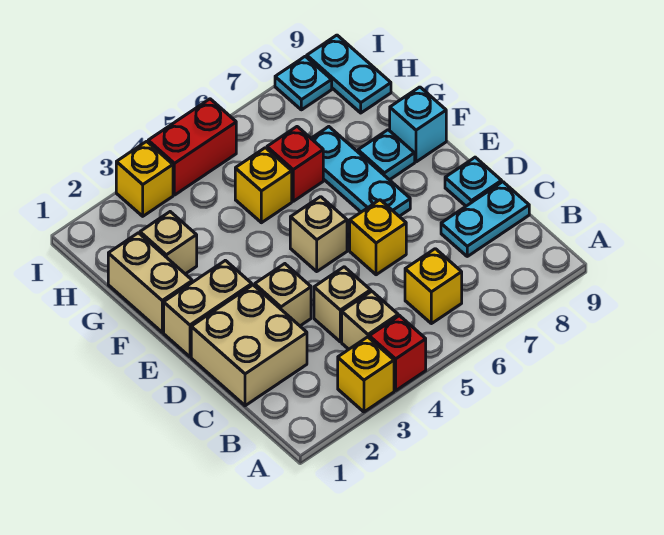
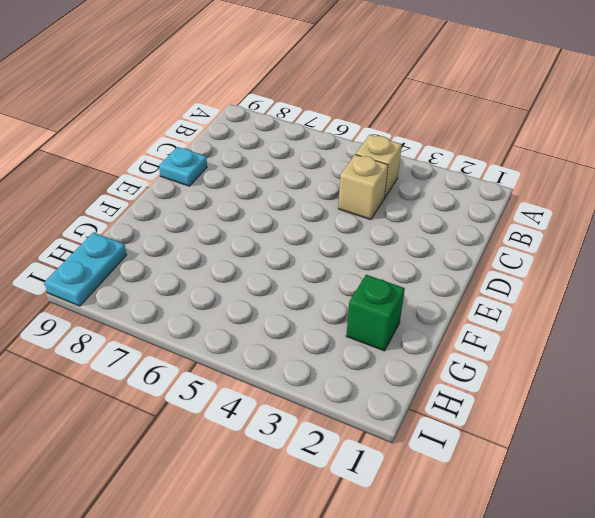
green brick G2 level 1 -> tan brick G2 level 1
none -> yellow brick A3 level 1
none -> red brick A4 level 1
none -> yellow brick B6 level 1

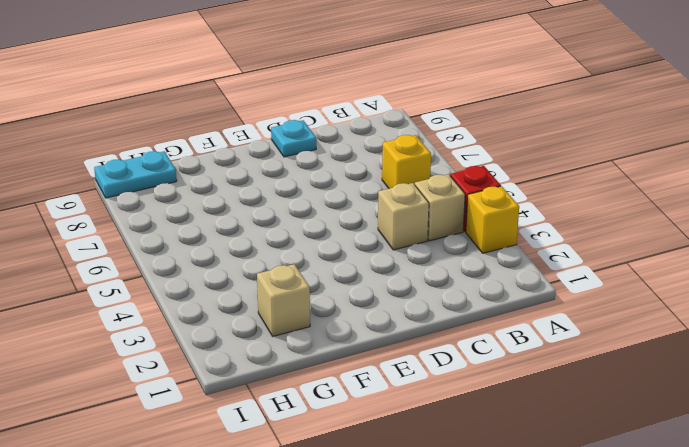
none -> tan brick C1:D2 level 1
none -> cyan plate C8:C9 level 1
none -> tan brick D3 level 1

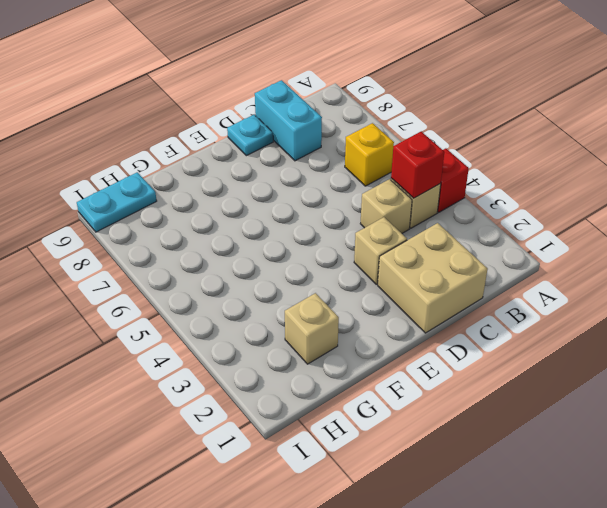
red brick B4 level 2 -> red brick G6 level 1
cyan brick C8:C9 level 1 -> cyan plate C8:C9 level 1
none -> yellow brick A3 level 1
none -> yellow brick D6 level 1
none -> tan brick E1:E2 level 1

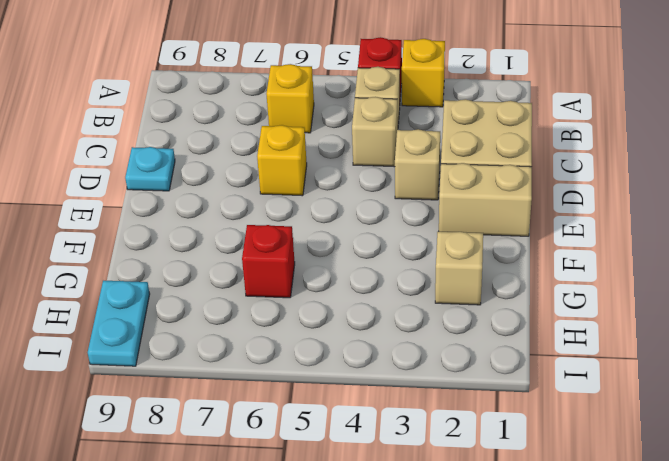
none -> cyan plate C8:C9 level 1
none -> tan brick E5 level 1
none -> cyan plate E7:G7 level 1

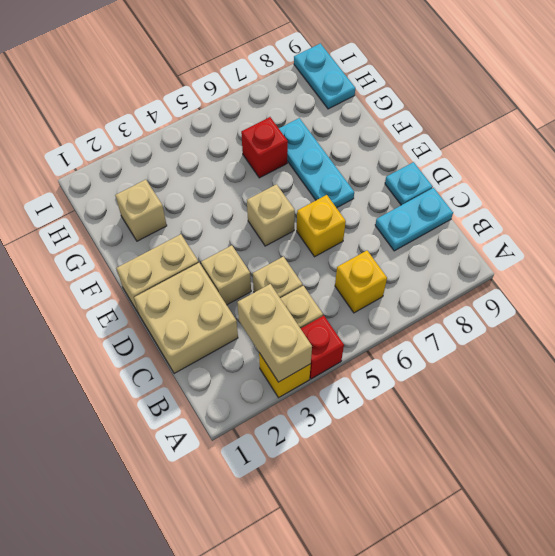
tan brick A3:B3 level 2 -> tan brick F1:G1 level 1
none -> cyan plate F8 level 1
none -> cyan brick F9 level 1
none -> yellow brick G5 level 1

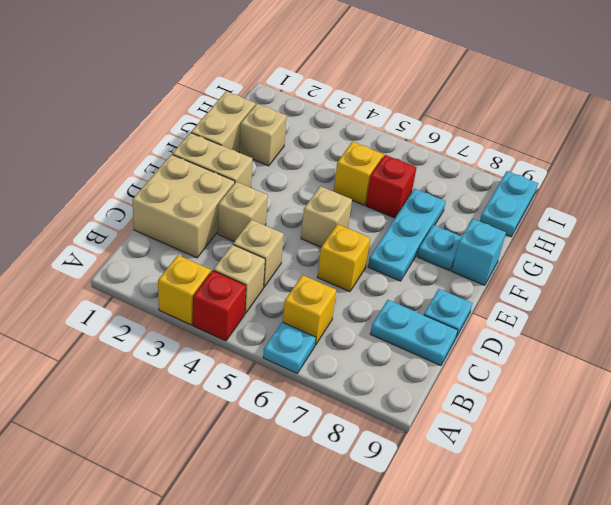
cyan plate A6 level 1 -> cyan plate I8 level 1
none -> yellow brick I3 level 1
none -> red brick I4:I5 level 1

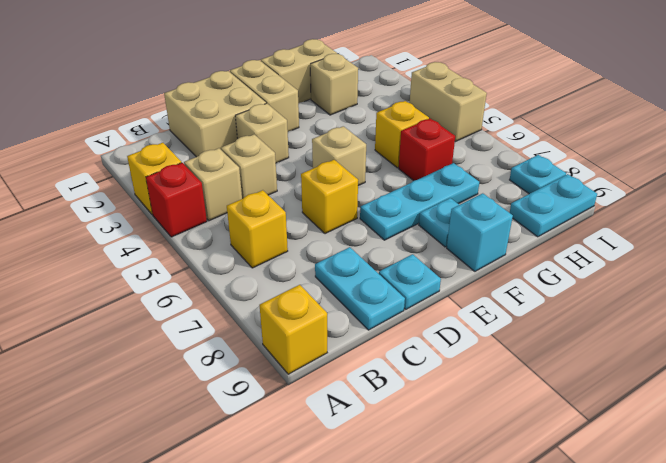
yellow brick A9 level 1 -> yellow brick I3 level 1
tan brick I4:I5 level 1 -> red brick I4:I5 level 1

